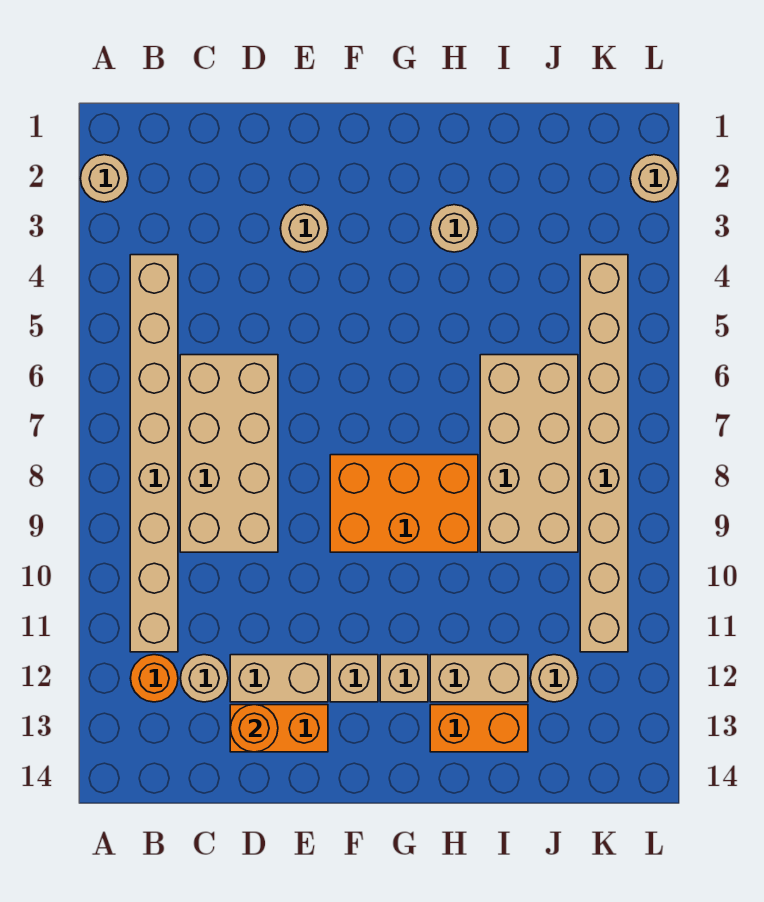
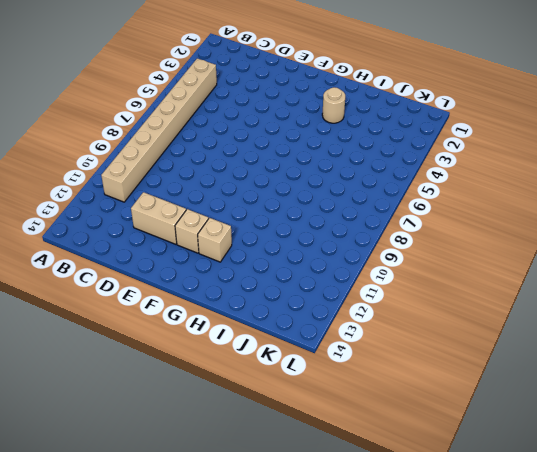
none -> tan round brick A2 level 1
none -> orange round brick B12 level 1
none -> tan brick C6:D9 level 1

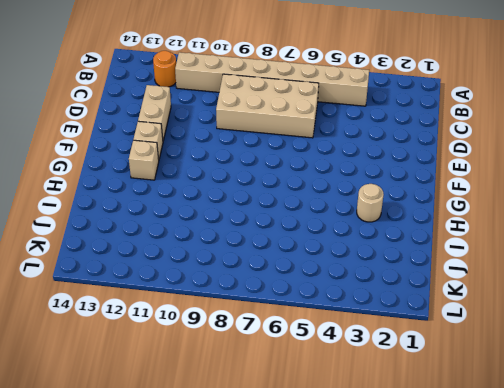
none -> tan round brick A2 level 1
none -> tan round brick C12 level 1
none -> orange brick D13:E13 level 1

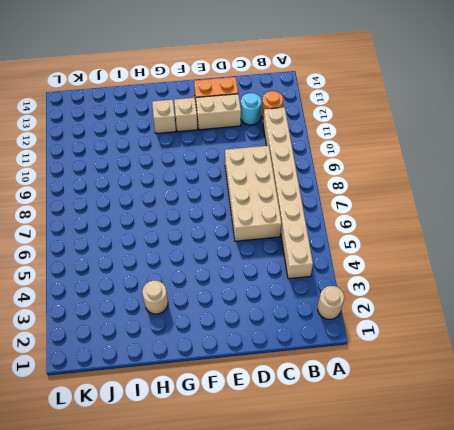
cyan round brick C12 level 1 -> tan round brick C12 level 1
none -> tan round brick E3 level 1
none -> orange brick F8:H9 level 1
none -> tan brick H12:I12 level 1

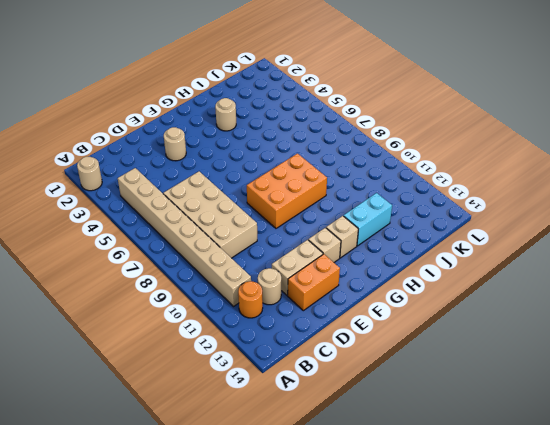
cyan brick H12:I12 level 1 -> tan brick H12:I12 level 1
none -> orange brick H13:I13 level 1
none -> tan brick I6:J9 level 1
none -> tan round brick J12 level 1

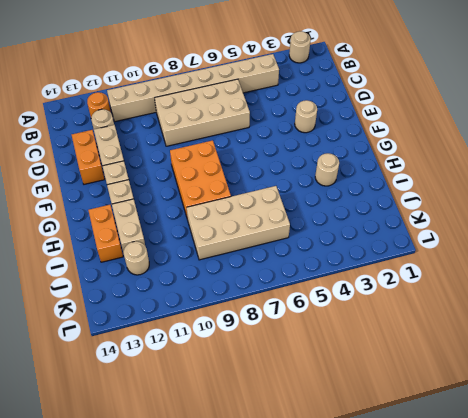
none -> tan brick K4:K11 level 1
none -> tan round brick L2 level 1
none -> orange round brick D13 level 2

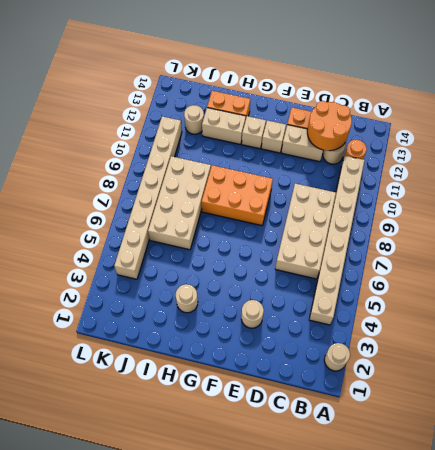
orange round brick C12:D13 level 2 -> orange round brick D13 level 2
none -> tan round brick L2 level 1

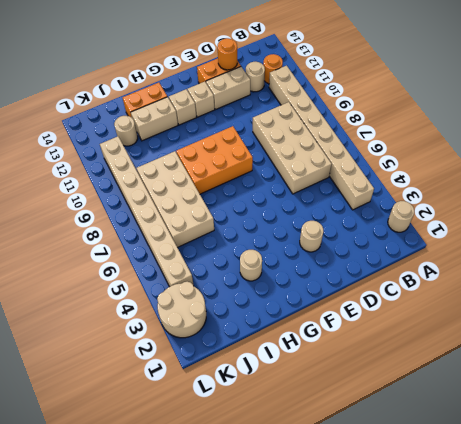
tan round brick K2:L3 level 1 -> tan round brick L2 level 1

